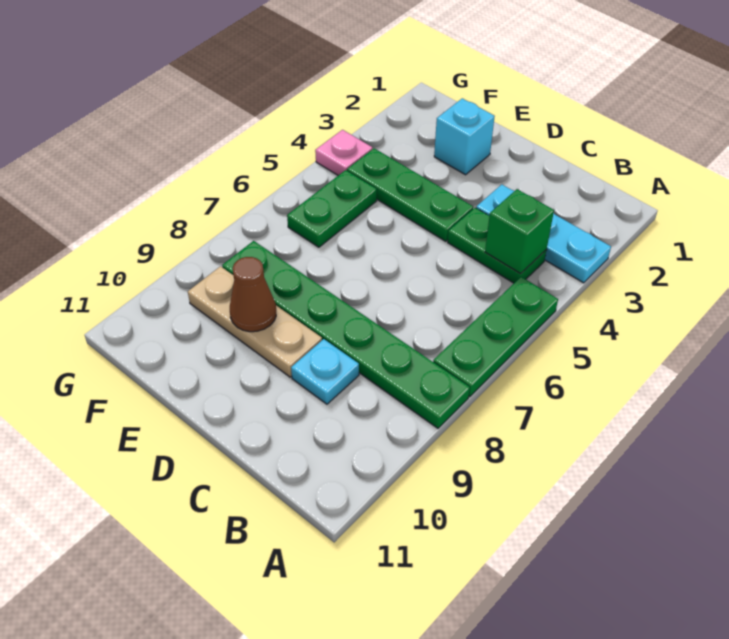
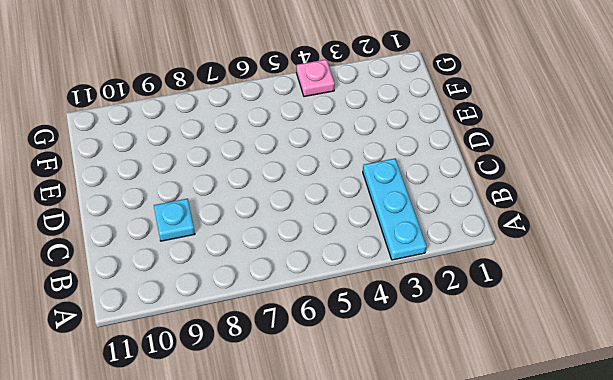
none -> green plate A5:A7 level 1
none -> green plate A8:F8 level 1
none -> green plate B4:C4 level 1

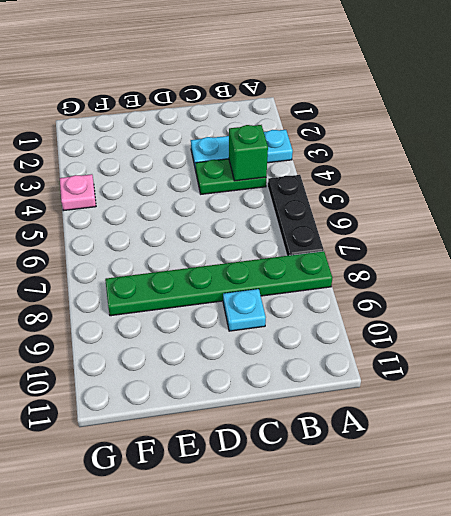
black plate A5:A7 level 1 -> green plate A5:A7 level 1
none -> green plate D4:F4 level 1
none -> tan plate D9:F9 level 1
none -> cyan brick E2 level 1

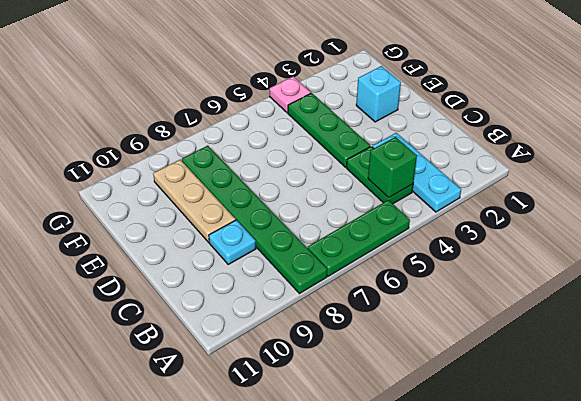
none -> green plate F5:F6 level 1
none -> brown cone E9 level 2

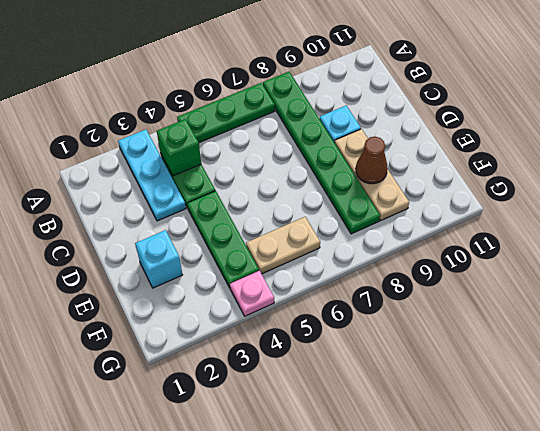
tan plate F5:F6 level 1 -> green plate F5:F6 level 1

